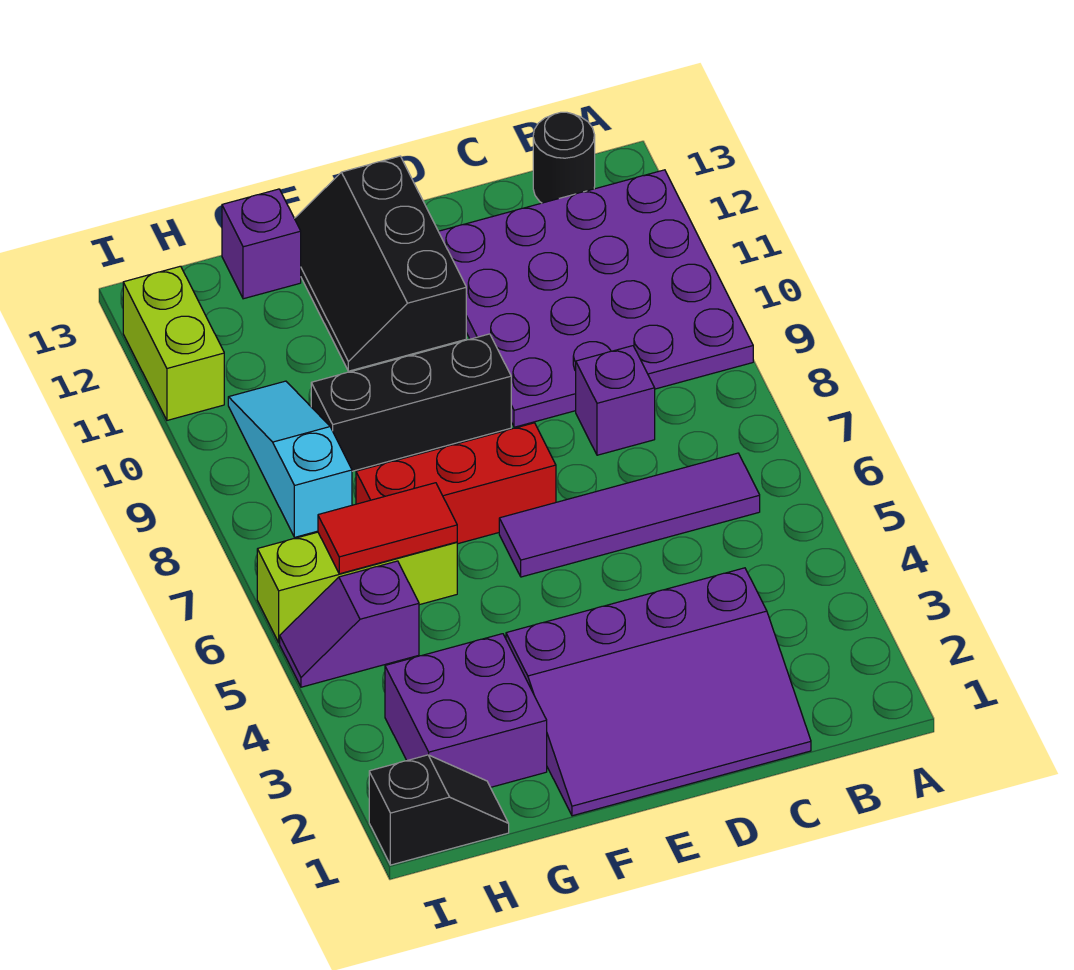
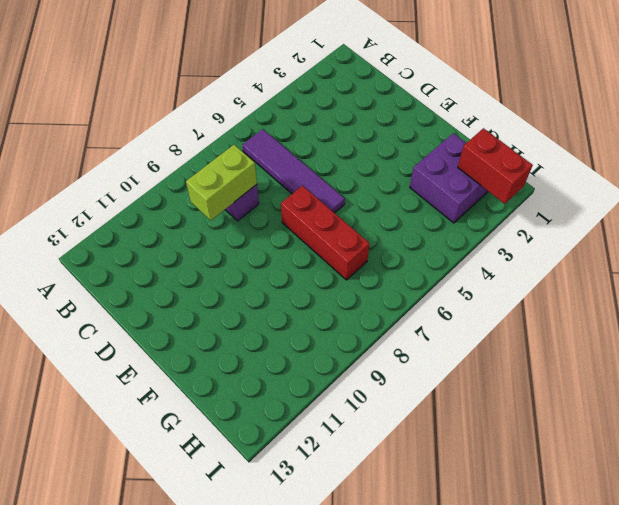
lime brick C8:C9 level 2 -> lime brick I11:I12 level 1
red brick H2:I2 level 2 -> none
none -> purple plate A9:D12 level 1
none -> black round brick B13 level 1
none -> purple slope C1:F3 level 1 top 3

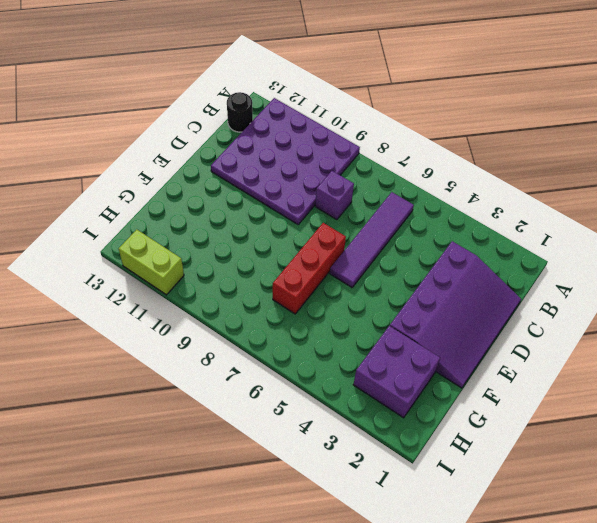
none -> black brick E9:G9 level 1
none -> black slope E11:F13 level 1 top E
none -> lime brick G6:I6 level 1

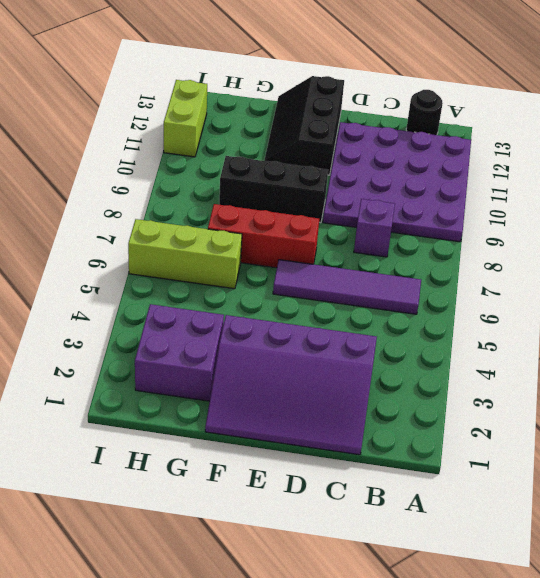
none -> purple brick G13 level 1
none -> black slope H1:I1 level 1 top I
none -> purple slope H5:I5 level 1 top H

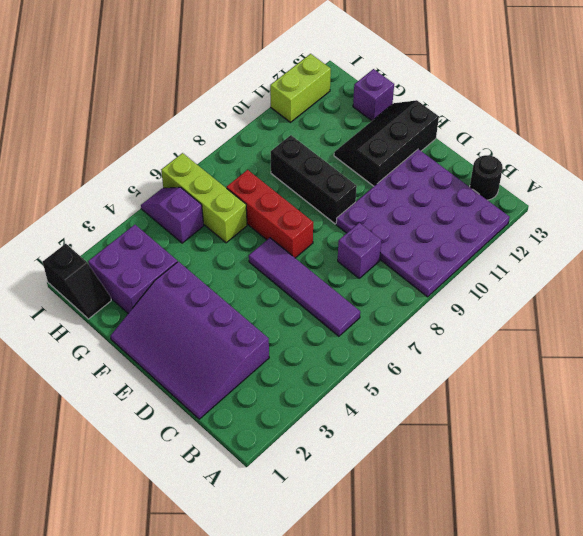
none -> cyan slope H8:H10 level 1 top 8
none -> red tile G6:H6 level 2

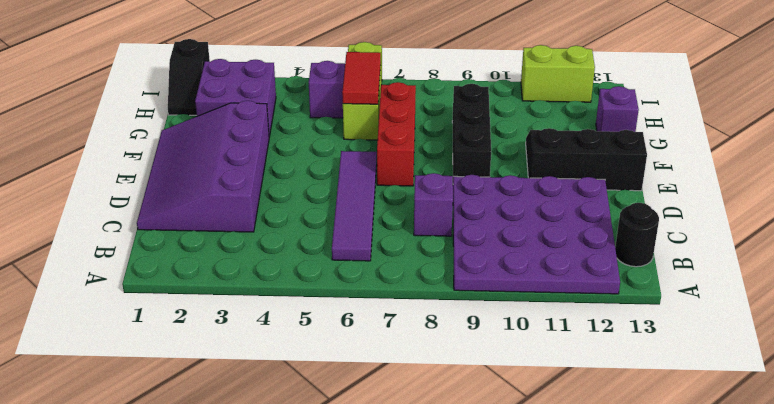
none -> cyan slope H8:H10 level 1 top 8

